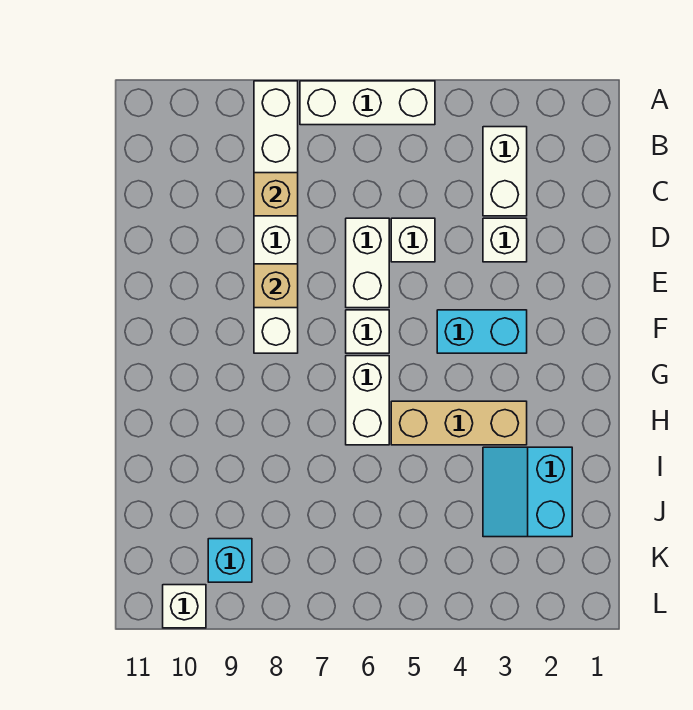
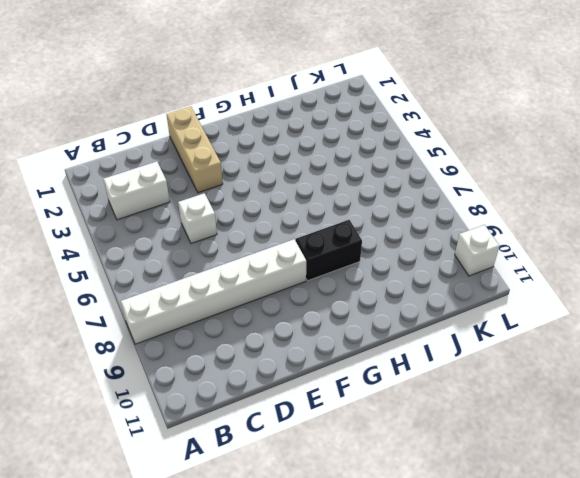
tan brick E1:E3 level 1 -> tan brick H3:H5 level 1
black brick G8:H8 level 1 -> none
none -> white brick A5:A7 level 1
none -> white brick D3 level 1
none -> white brick D6:E6 level 1

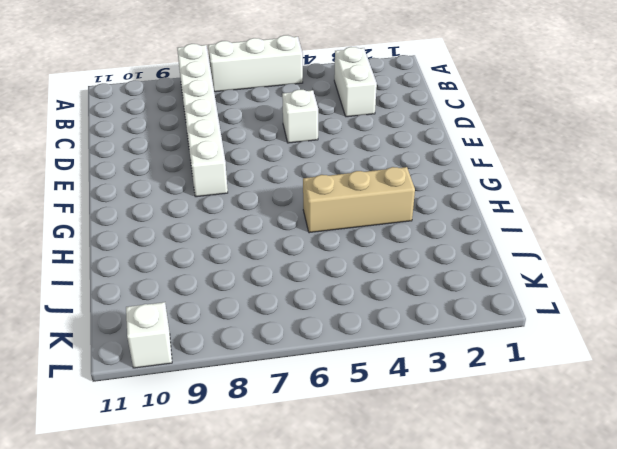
none -> white brick D3 level 1
none -> white brick D6:E6 level 1
none -> cyan brick F3:F4 level 1

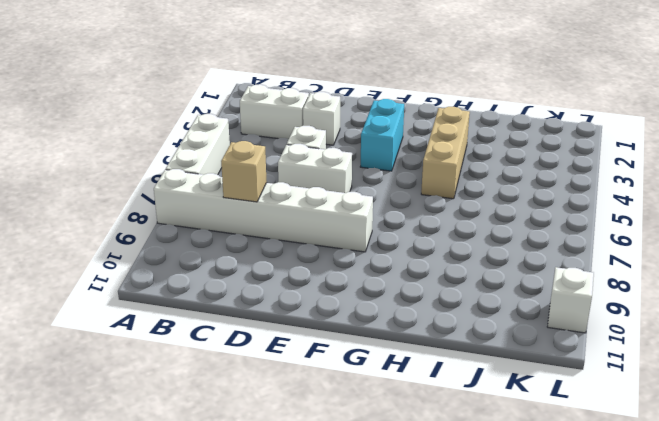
none -> white brick F6 level 1
none -> white brick G6:H6 level 1
none -> cyan slope I2:J3 level 1 top 2

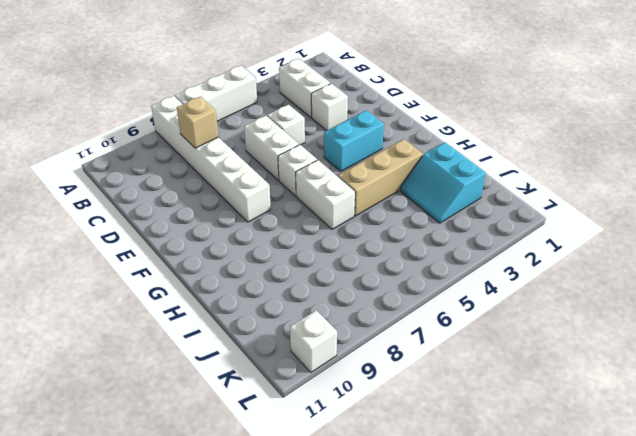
none -> cyan brick K9 level 1
none -> tan brick E8 level 2

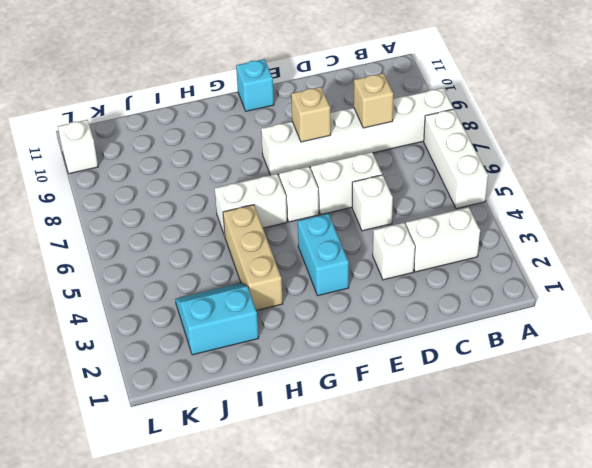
cyan brick F11 level 1 -> cyan brick K9 level 1

